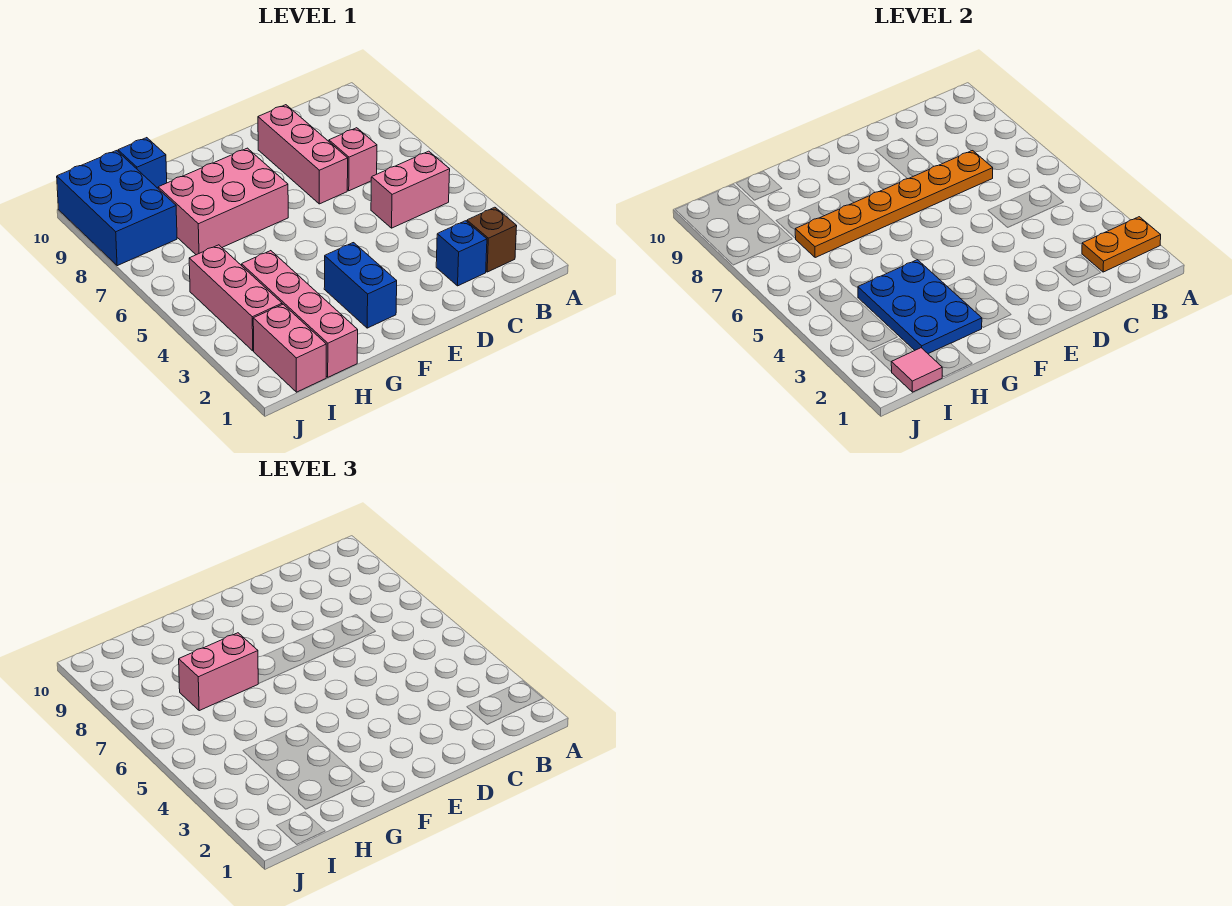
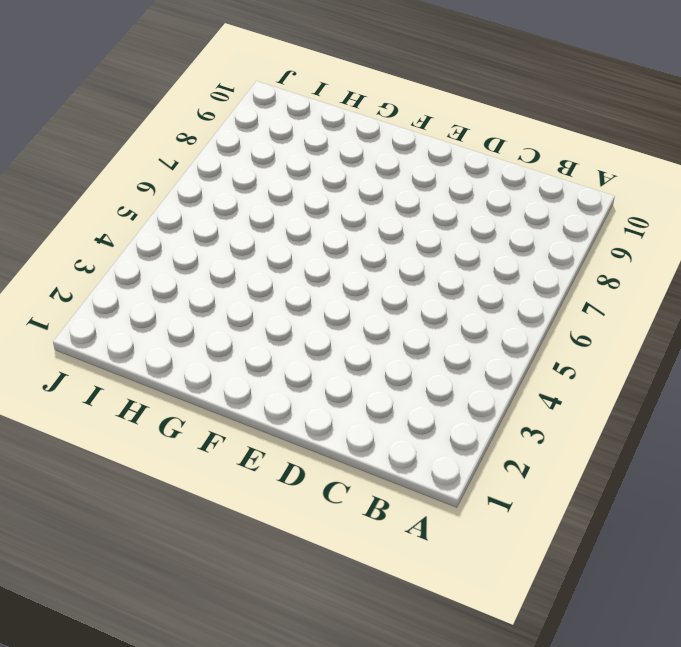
none -> brown brick B2 level 1
none -> pink brick B5:C5 level 1
none -> blue brick C2 level 1

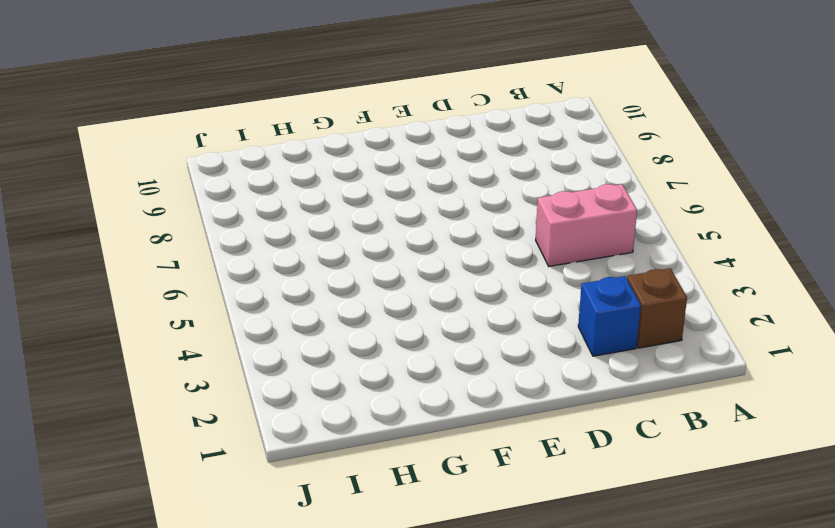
none -> pink brick C7 level 1
none -> pink brick D7:D9 level 1
none -> blue brick F2:F3 level 1

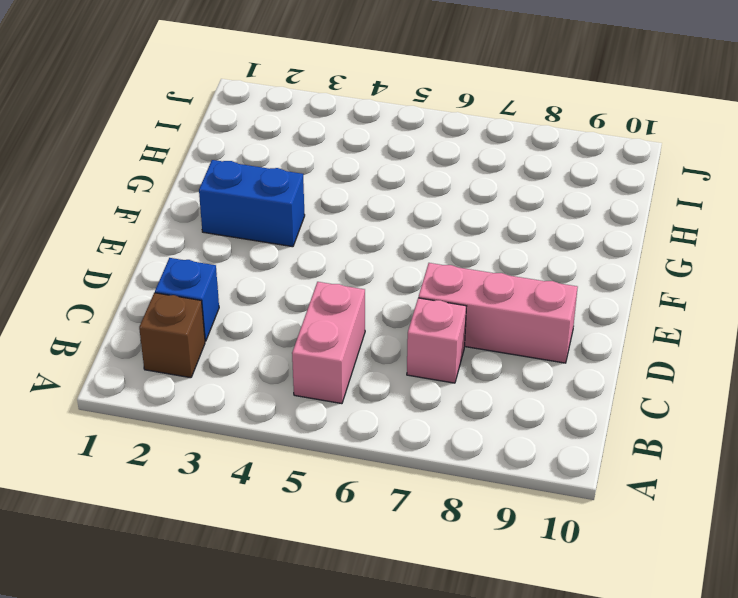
none -> pink brick F7:H8 level 1
none -> pink brick H1:H4 level 1
none -> blue brick H10 level 1

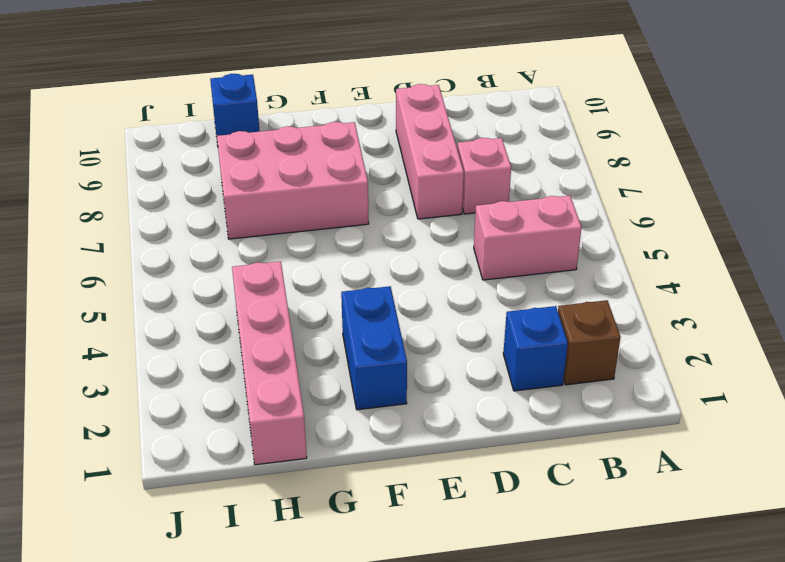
none -> pink brick I1:I2 level 1
none -> pink brick I3:I5 level 1
none -> blue brick I8:J10 level 1

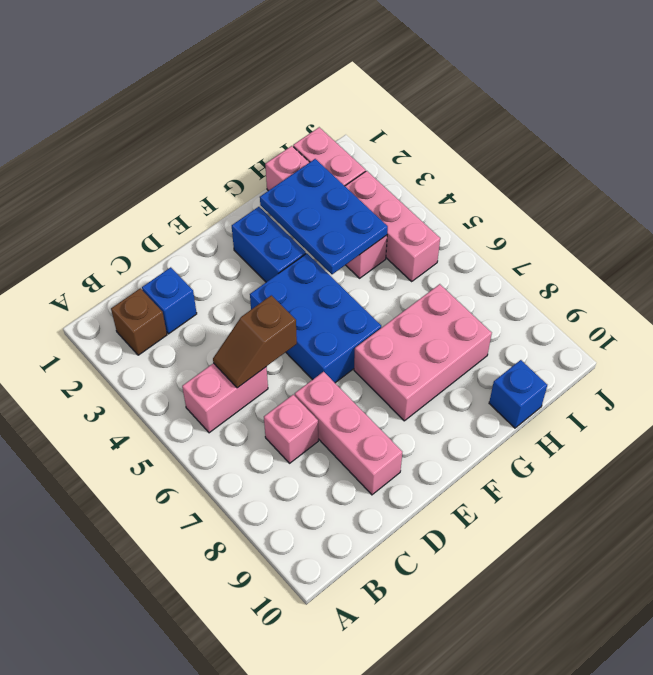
brown slope C5:D5 level 2 top D -> none
blue brick E4:F6 level 1 -> blue brick I8:J10 level 1
none -> orange plate A2:B2 level 2
none -> orange plate C7:H7 level 2
none -> pink tile I1 level 2

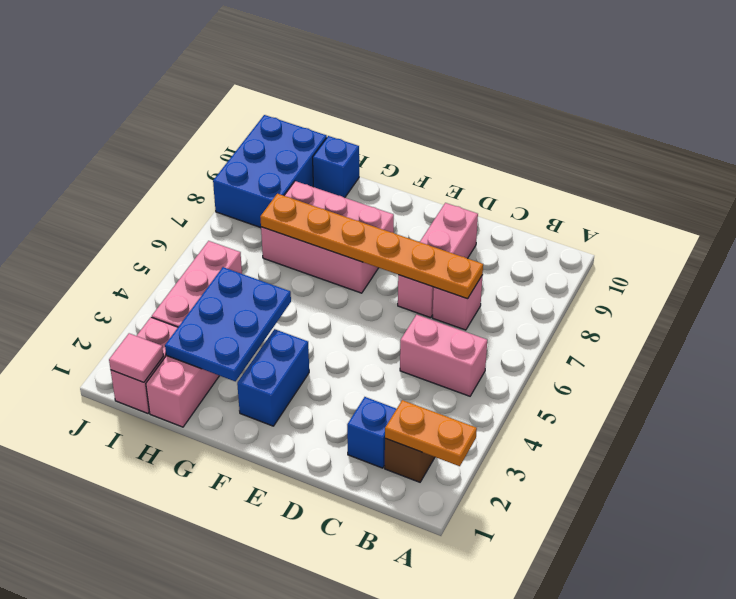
none -> pink brick G7:H7 level 3

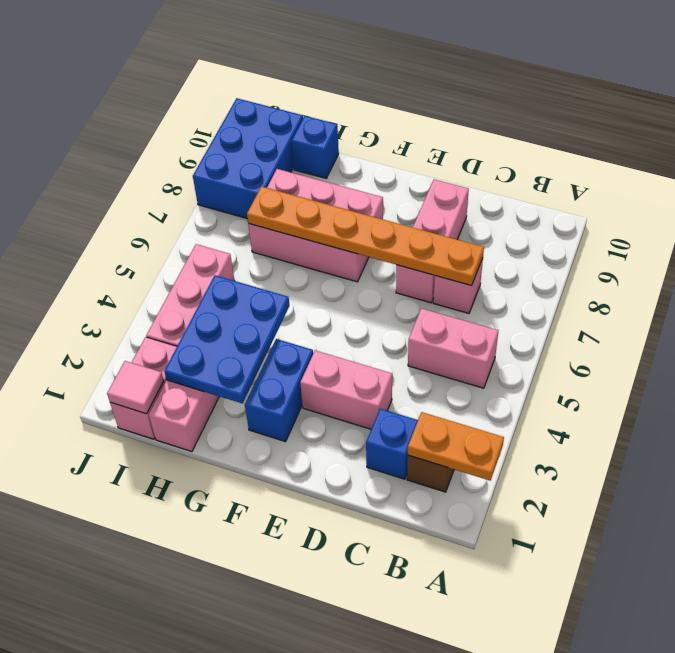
pink brick D3:E3 level 1 -> pink brick G7:H7 level 3

